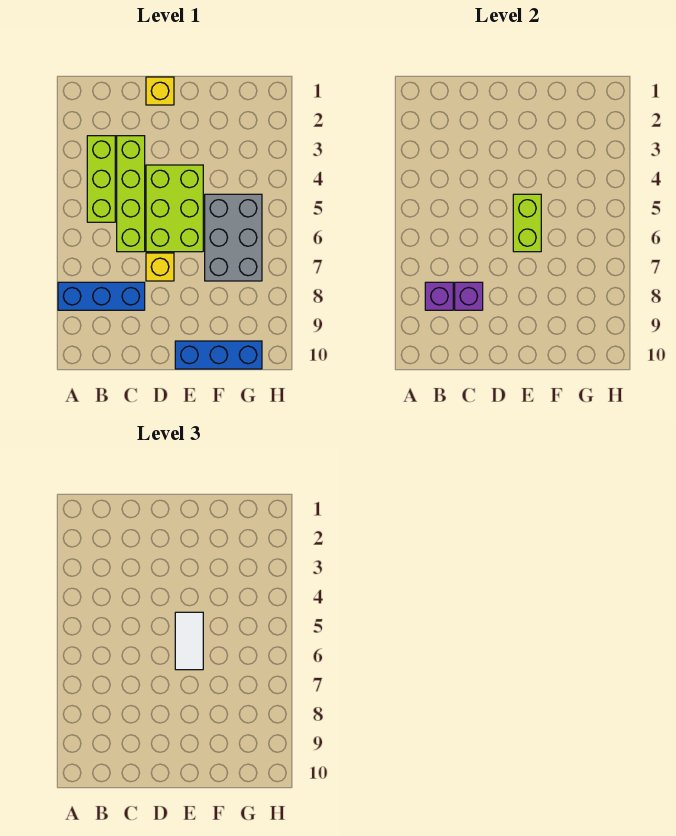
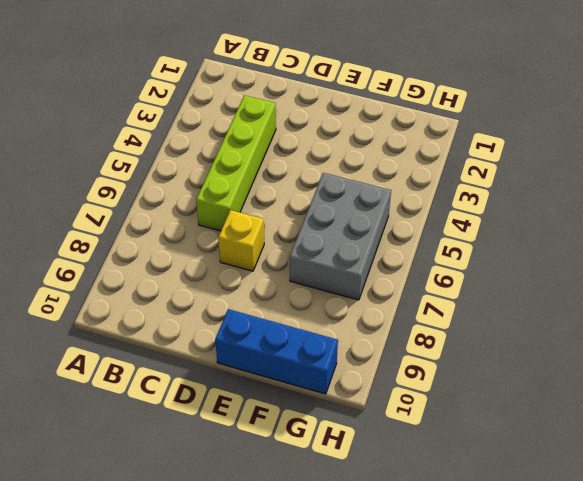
none -> blue brick A8:C8 level 1
none -> lime brick B3:B5 level 1
none -> yellow brick D1 level 1

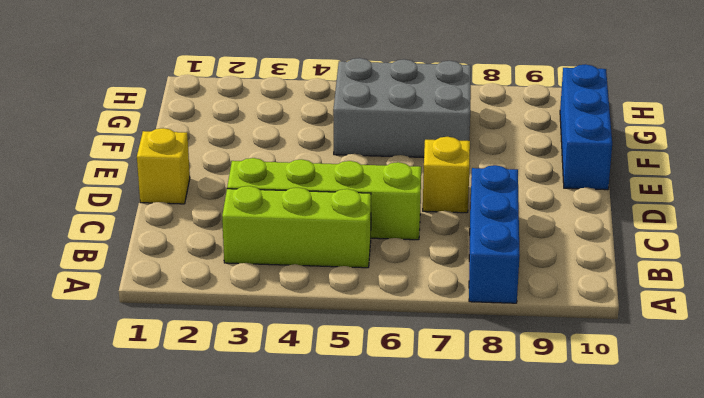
none -> lime brick D4:E6 level 1
none -> purple brick B8 level 2
none -> purple brick C8 level 2

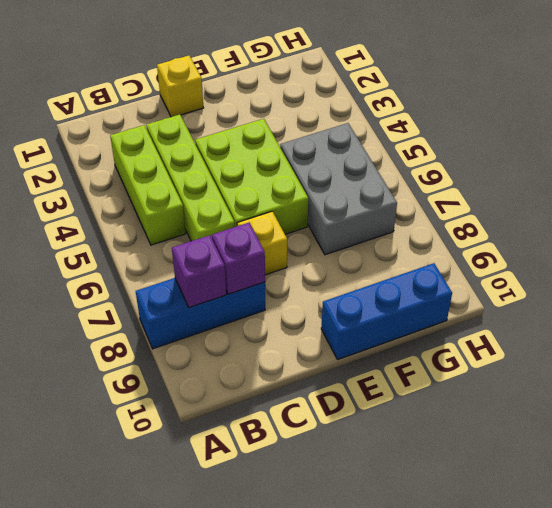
none -> lime brick E5:E6 level 2
none -> white tile E5:E6 level 3

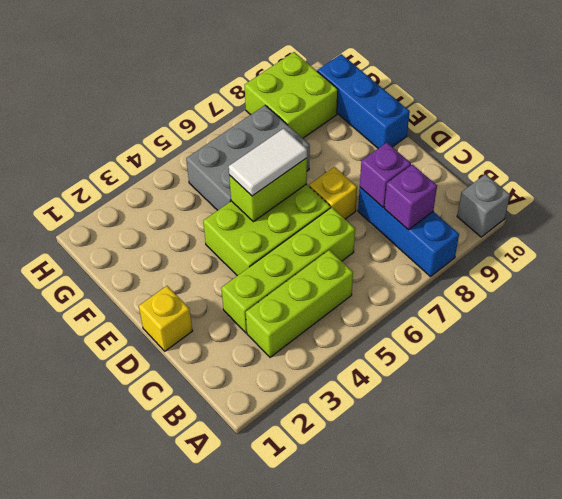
grey brick A10 level 1 -> none
lime brick G8:H9 level 1 -> none

